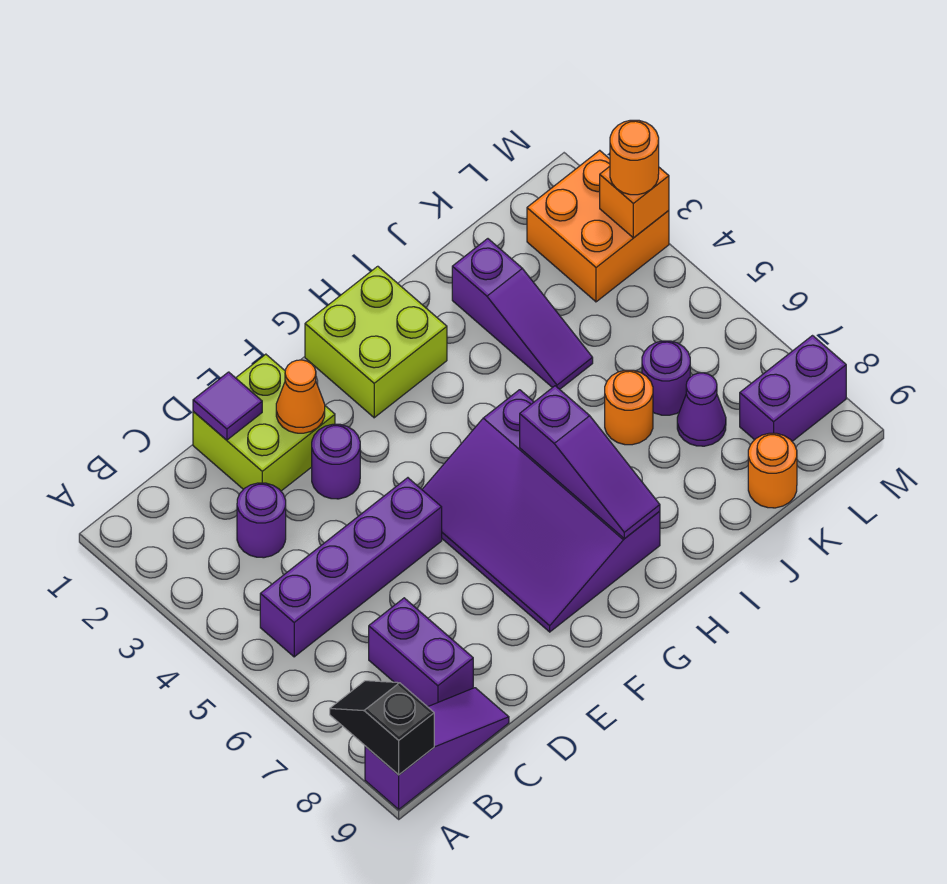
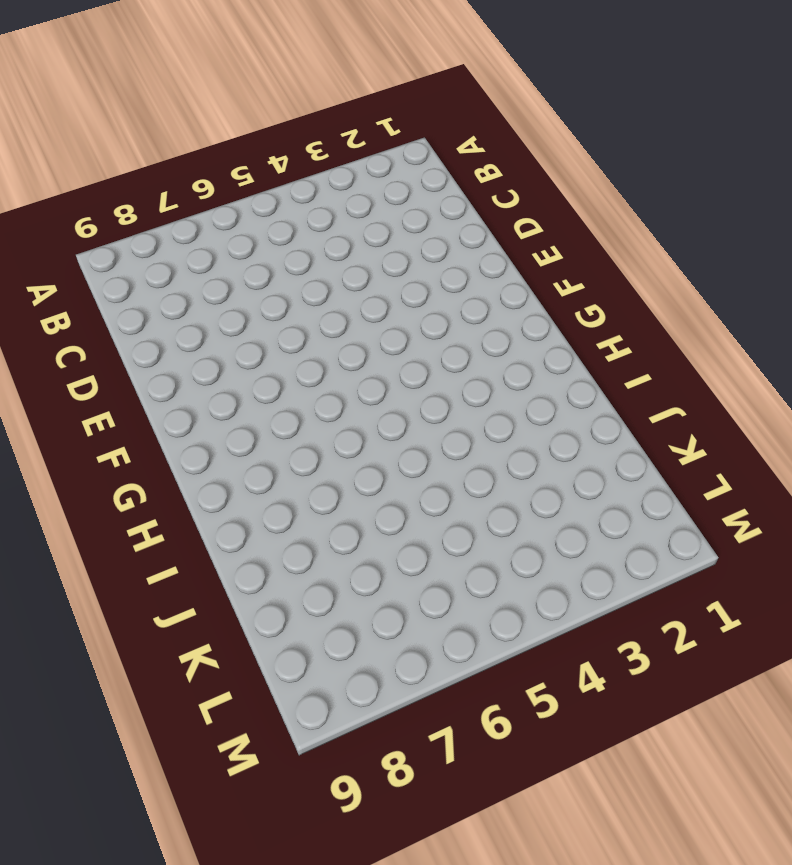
none -> purple slope A9:C9 level 1 top A
none -> purple brick B5:E5 level 1
none -> purple round brick C3 level 1

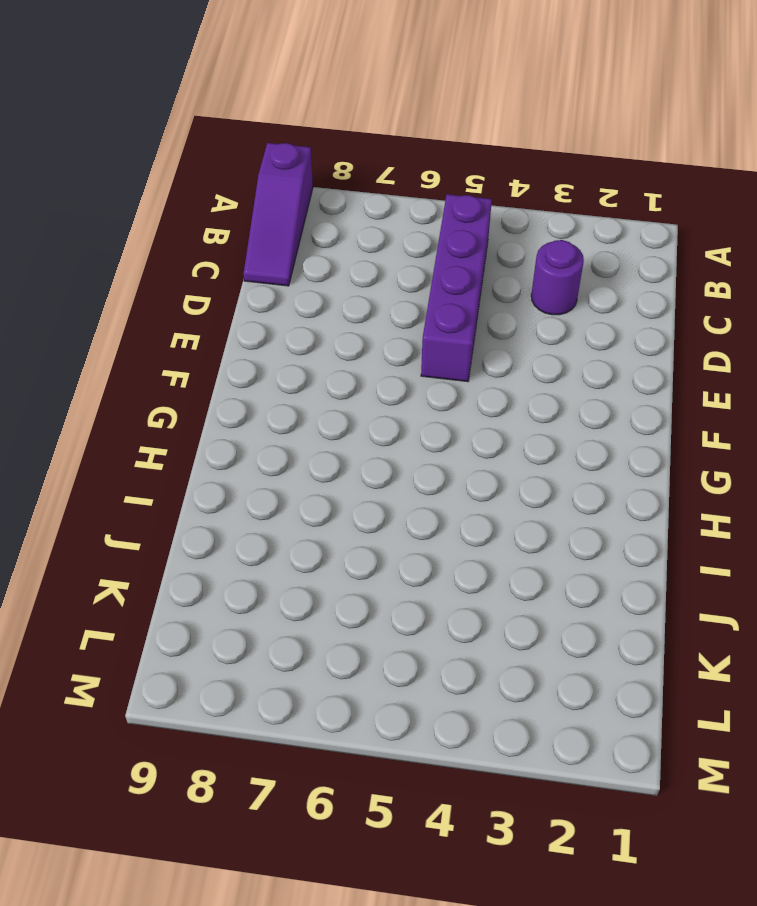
none -> purple brick C7:C8 level 1
none -> lime brick D1:E2 level 1
none -> purple round brick E3 level 1

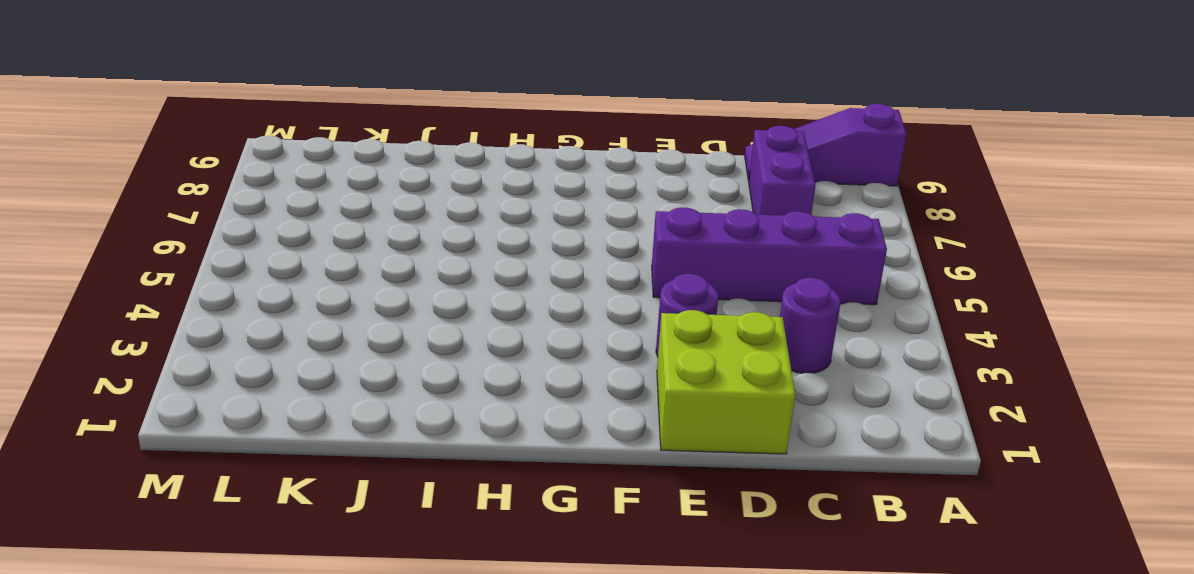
none -> purple slope F5:H8 level 1 top H
none -> lime brick G1:H2 level 1
none -> purple slope J2:J4 level 1 top 2

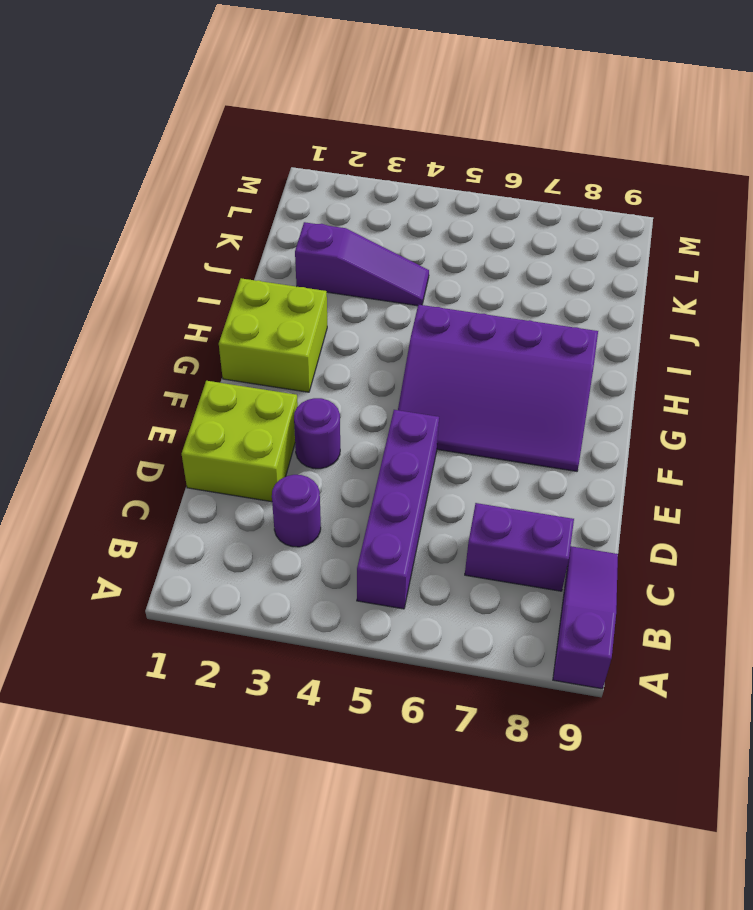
none -> orange round brick J6 level 1
none -> purple round brick K6 level 1
none -> purple cone K7 level 1

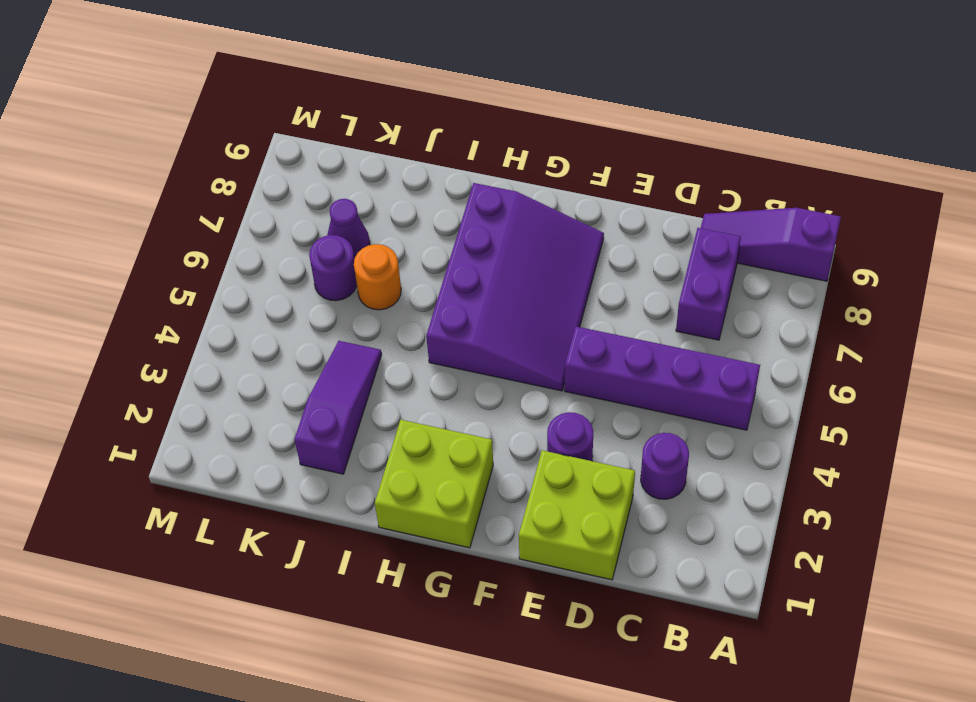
none -> orange round brick K9 level 1
none -> orange brick L2:M3 level 1
none -> purple brick L8:M8 level 1

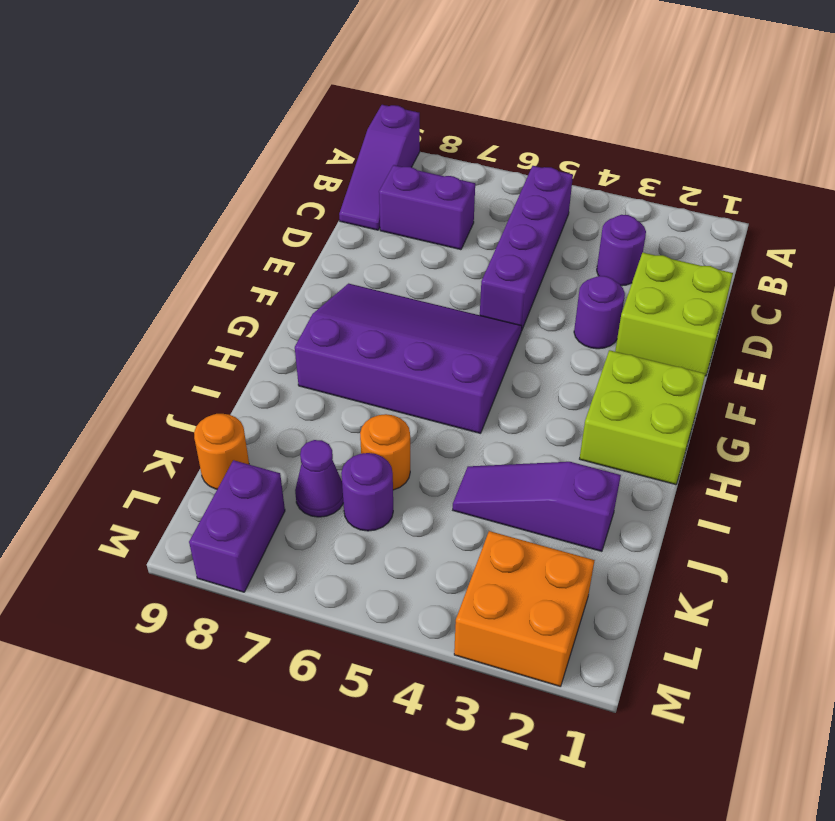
none -> black slope A8:A9 level 2 top 9
none -> purple tile D1 level 2
none -> orange cone E2 level 2

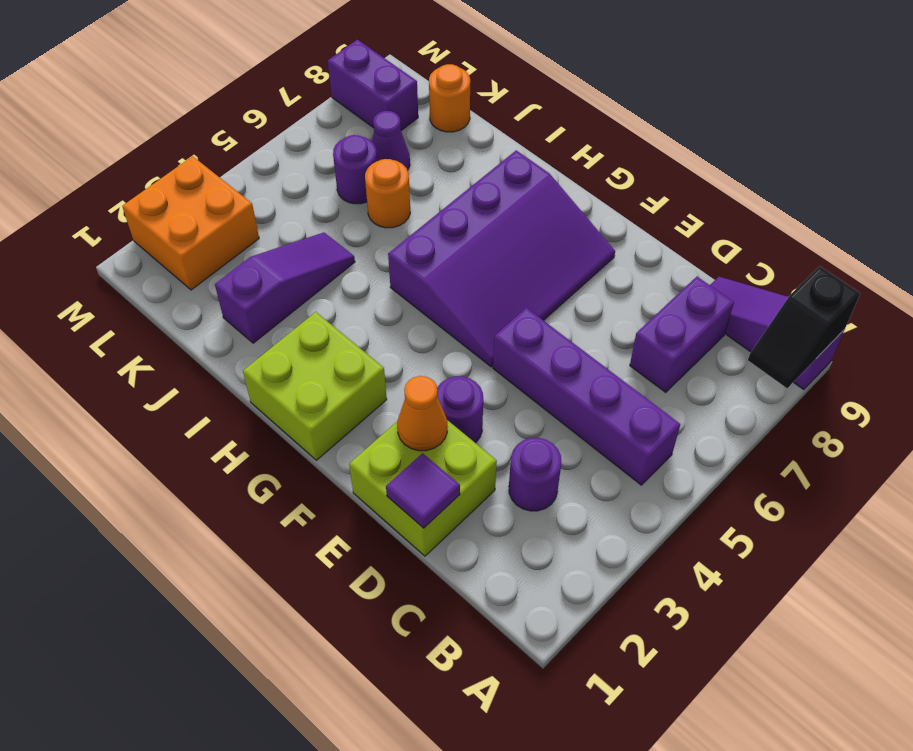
none -> purple slope H6:H8 level 2 top 6
none -> orange brick M3 level 2
none -> orange round brick M3 level 3

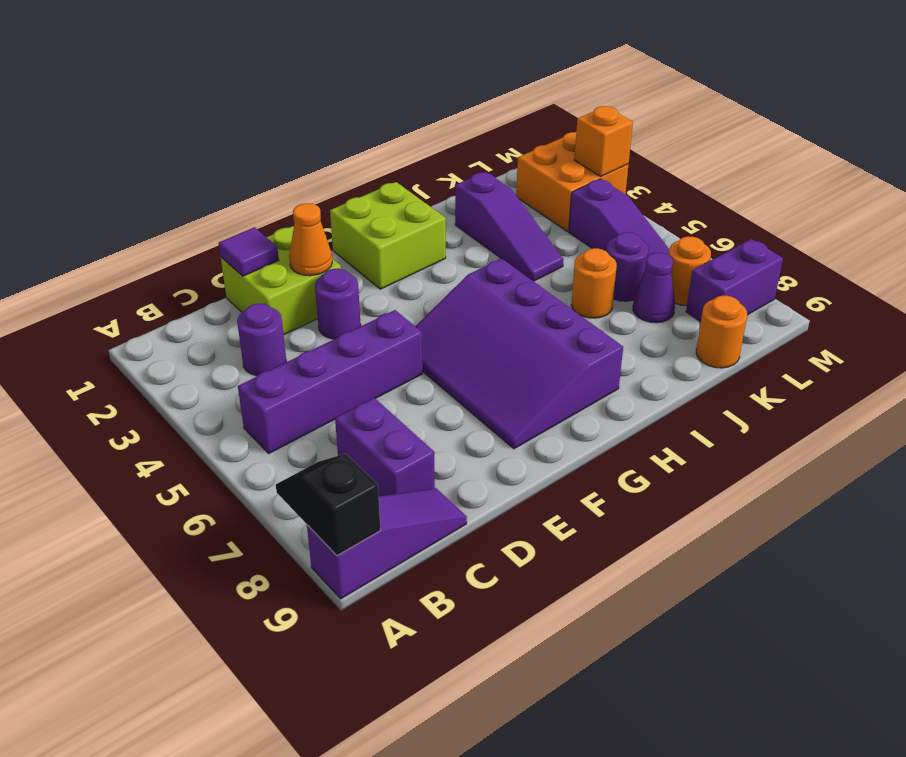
purple slope L4:L6 level 1 top 4 -> purple slope H6:H8 level 2 top 6
orange round brick L7 level 1 -> orange round brick M3 level 3

